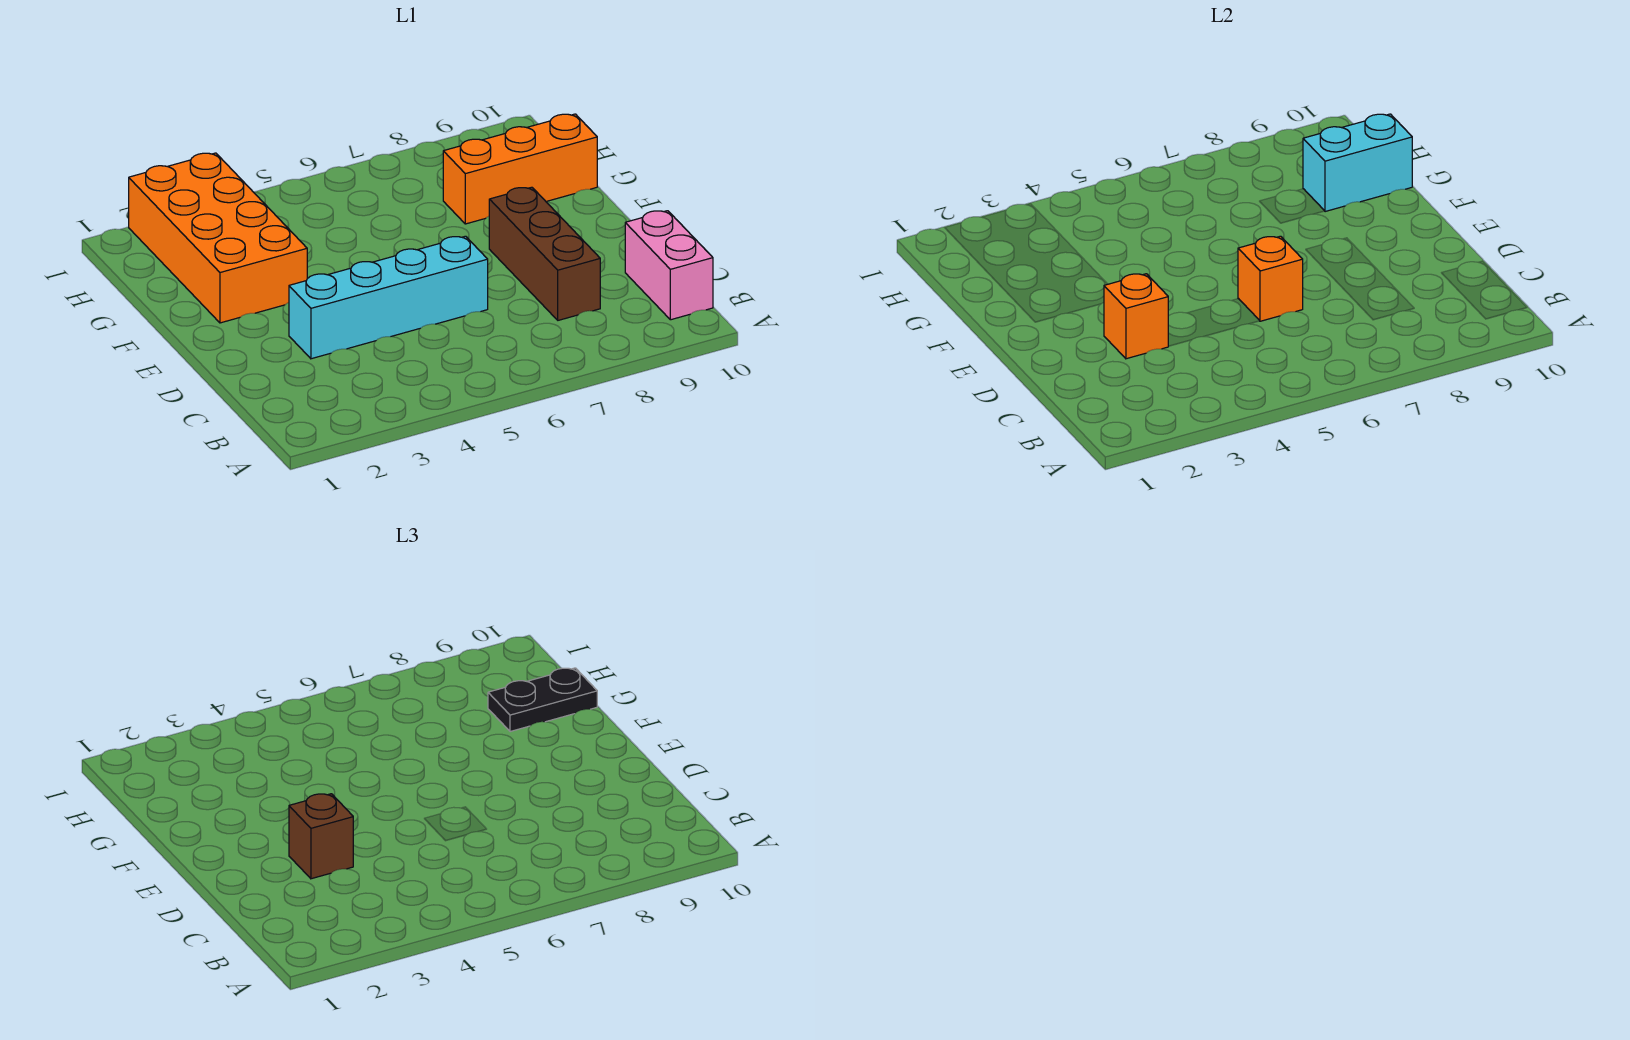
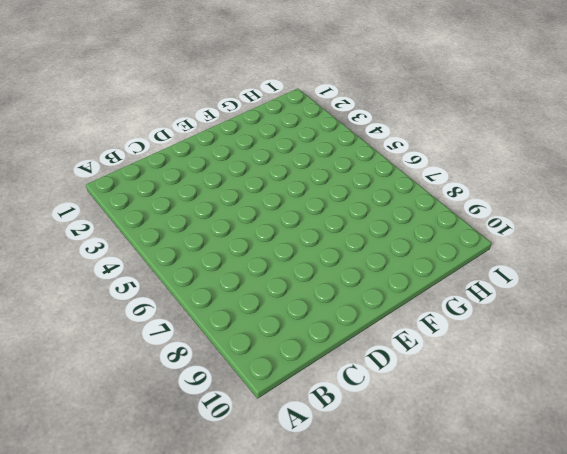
none -> pink brick B10:C10 level 1
none -> brown brick C8:E8 level 1

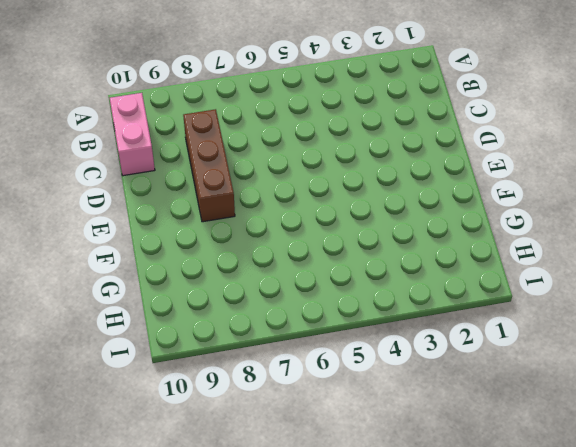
none -> cyan brick D3:D6 level 1
none -> orange brick F2:I3 level 1

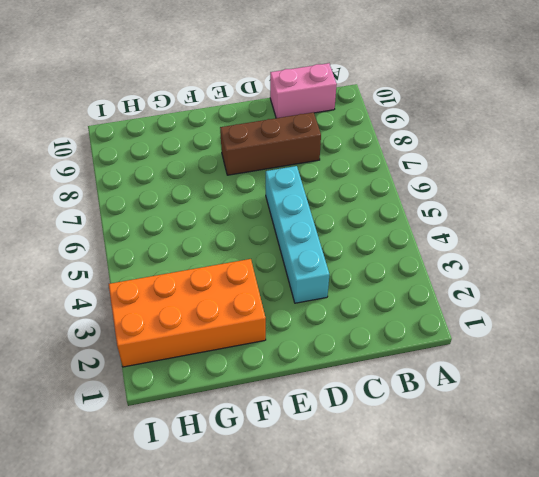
none -> orange brick G8:G10 level 1
none -> orange brick D3 level 2

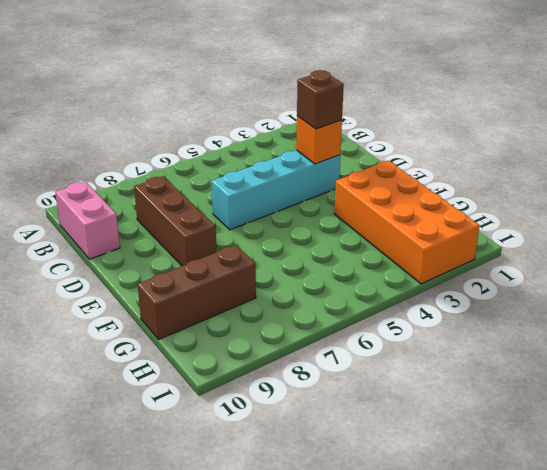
brown brick G8:G10 level 1 -> orange brick G8:G10 level 1
none -> orange brick D6 level 2
none -> cyan brick G9:G10 level 2

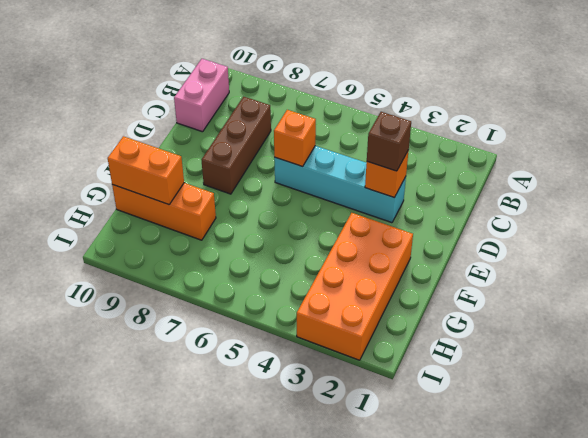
orange brick G9:G10 level 2 -> cyan brick G9:G10 level 2
none -> black plate G9:G10 level 3

